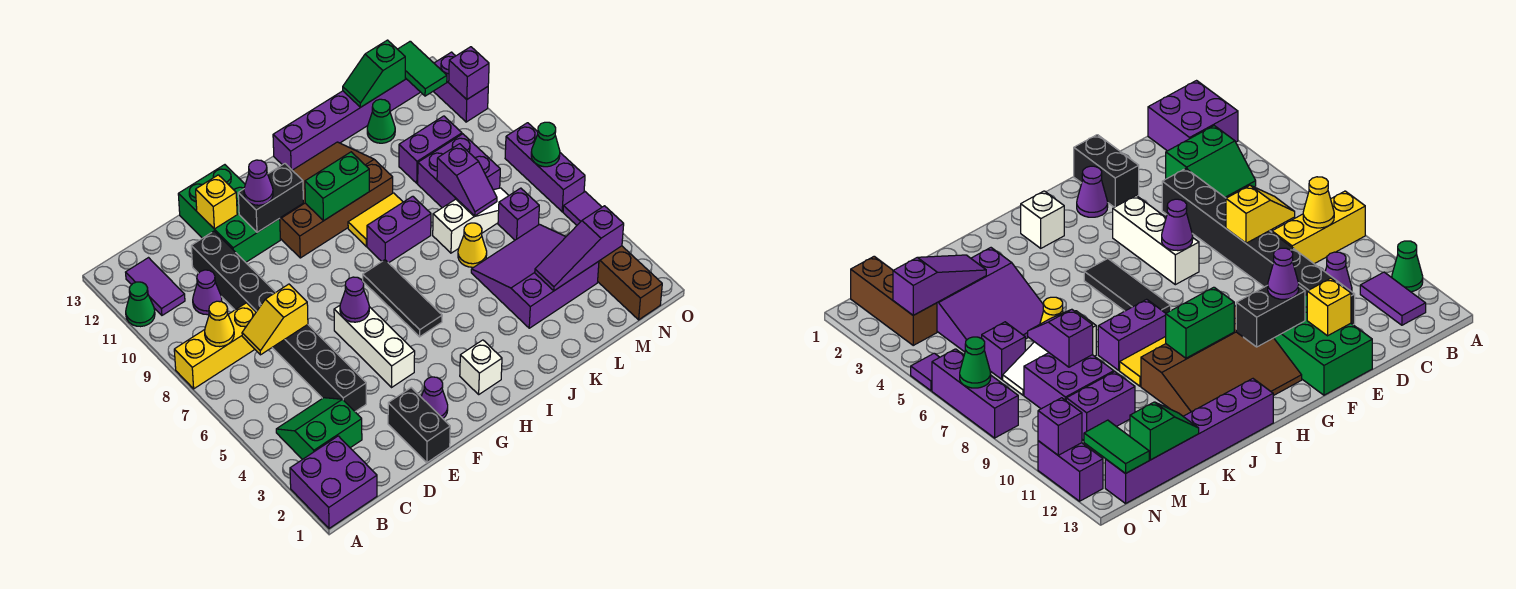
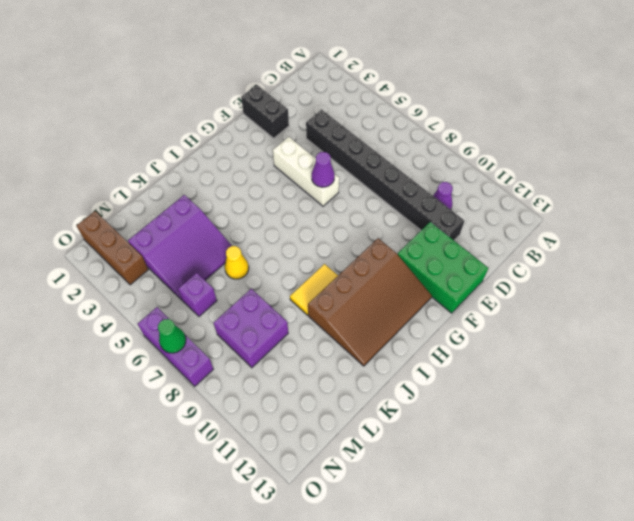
none -> purple brick A1:B2 level 1
none -> yellow brick A8:C8 level 1
none -> green cone A11 level 1
none -> green slope B3:C4 level 1 top 3

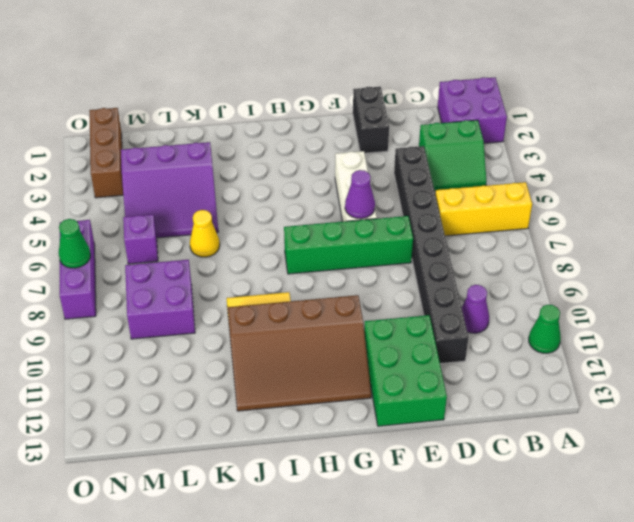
yellow brick A6:C6 level 1 -> yellow brick A8:C8 level 1
green brick E7:H7 level 1 -> black tile H5:H7 level 1
none -> purple tile B11:B12 level 1
none -> purple cone F2 level 1
none -> white brick H2 level 1
none -> purple brick I8:J8 level 1

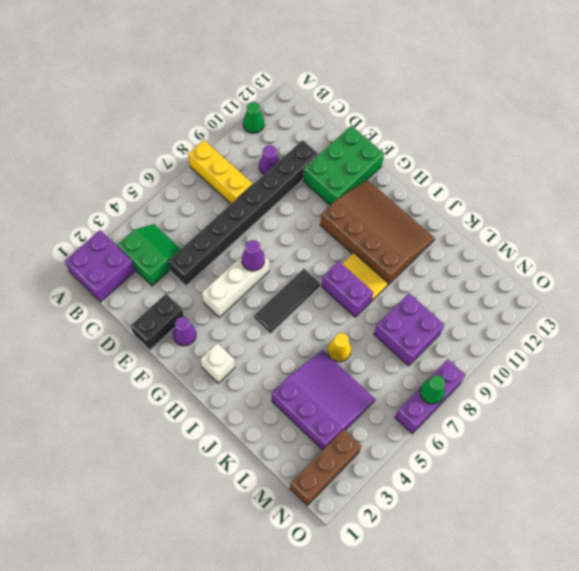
none -> purple tile B11:B12 level 1
none -> purple brick I13:N13 level 1
none -> white slope K7:M7 level 1 top K
none -> purple brick L10:M10 level 1

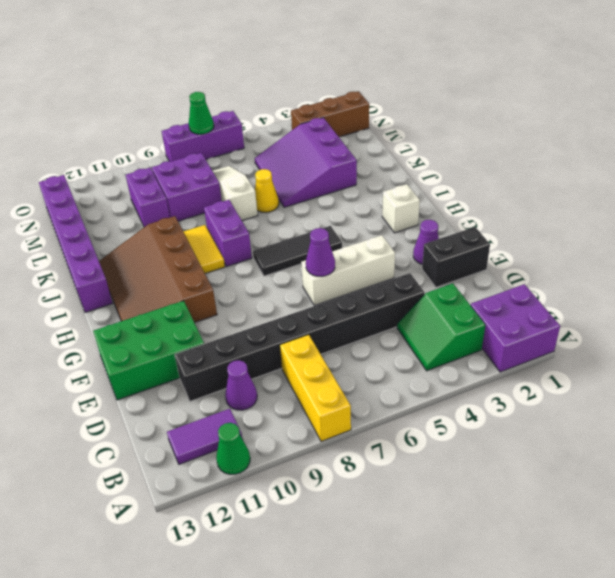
none -> green cone L12 level 1
none -> purple brick M6 level 1
none -> purple tile O5 level 1
none -> purple brick O11:O12 level 1

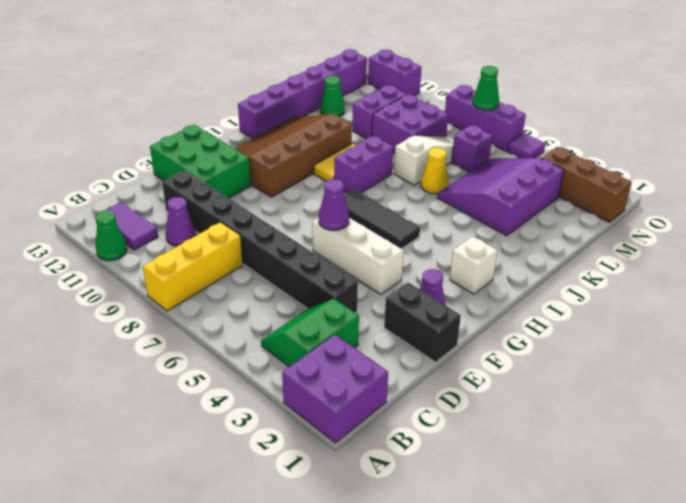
none -> yellow cone B8 level 2
none -> yellow slope C7:D7 level 2 top D
none -> yellow brick E12 level 2
none -> black brick F11:G11 level 2

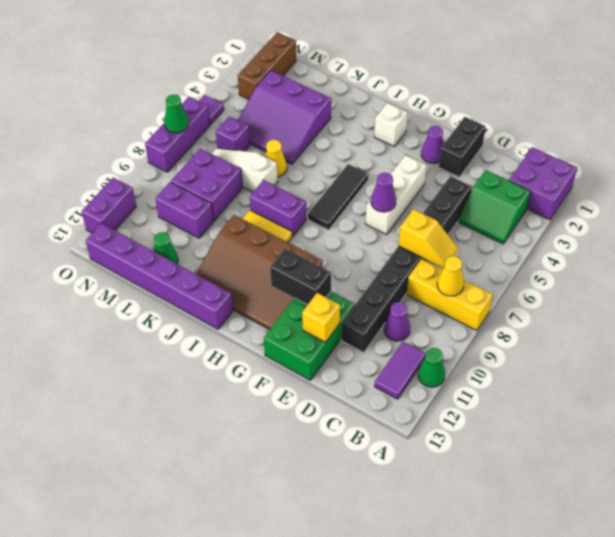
none -> green brick H10:I10 level 2
none -> purple slope L3:N3 level 2 top N
none -> purple slope L7:L8 level 2 top 8
none -> green slope L13:M13 level 2 top M

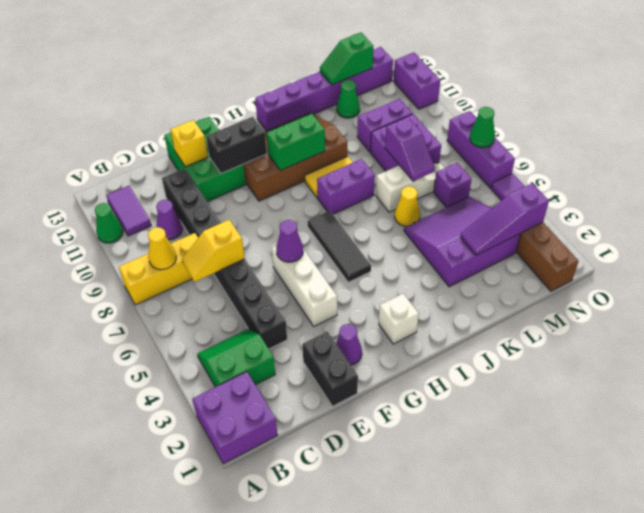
none -> green tile N12:N13 level 2
none -> purple brick O11 level 2
none -> purple cone F11 level 3

